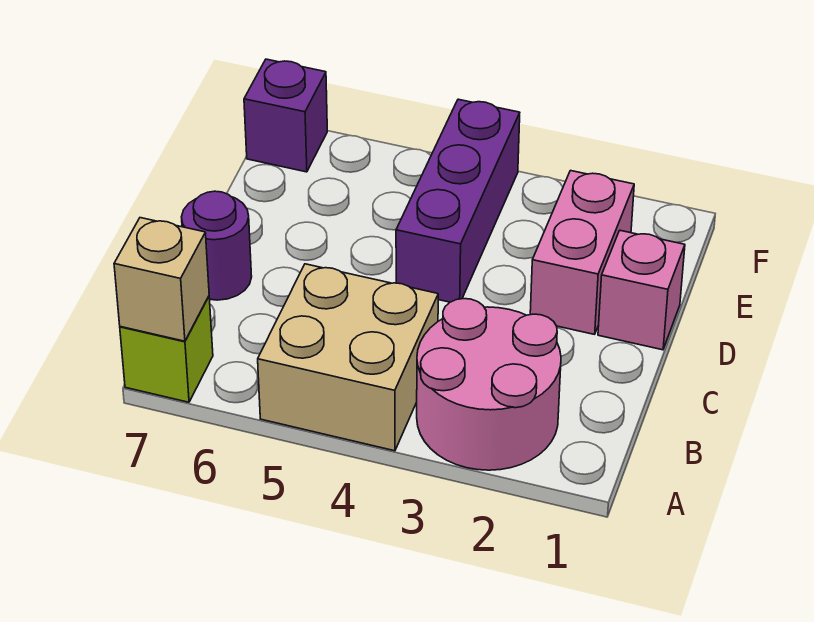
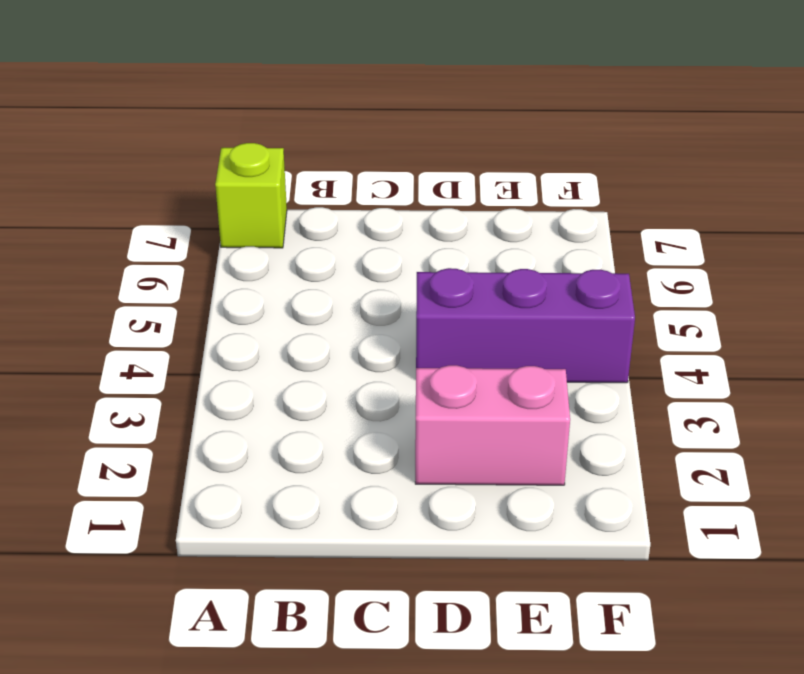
none -> pink round brick A2:B3 level 1
none -> tan brick A4:B5 level 1

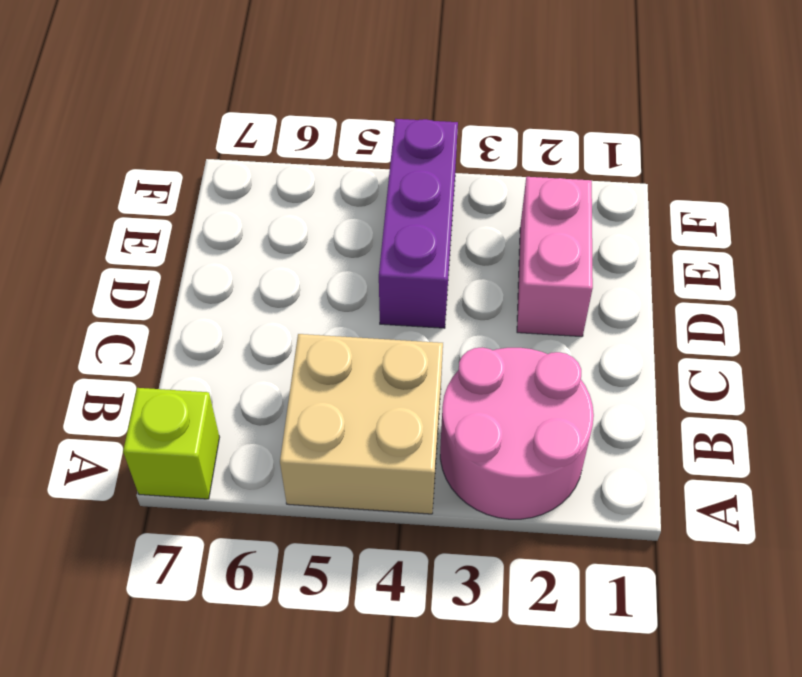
none -> purple round brick C7 level 1
none -> pink brick D1 level 1

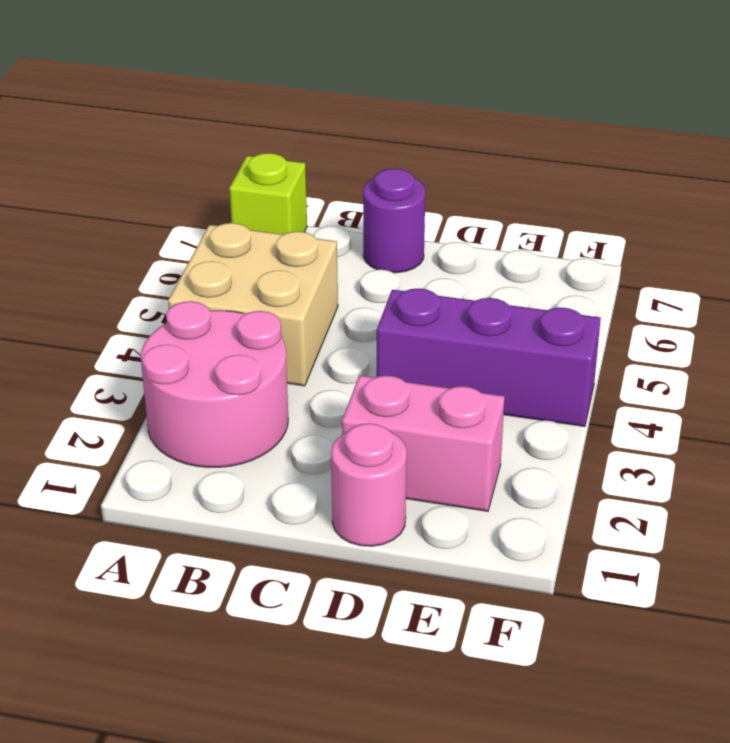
pink round brick D1 level 1 -> pink brick D1 level 1
none -> purple brick F7 level 1
none -> tan brick A7 level 2

